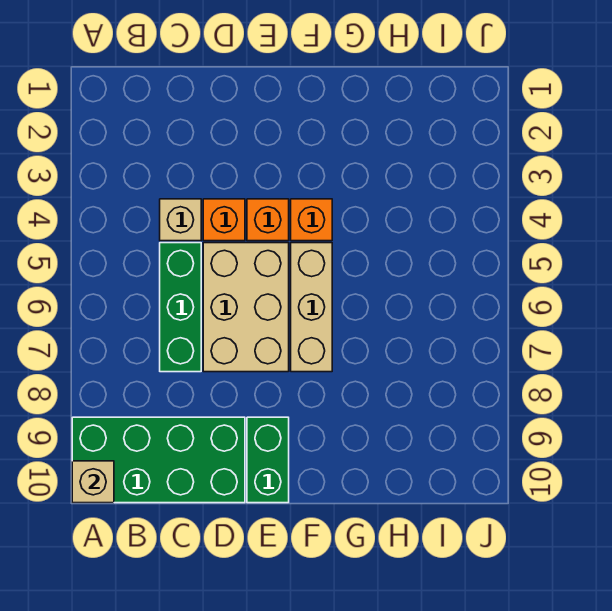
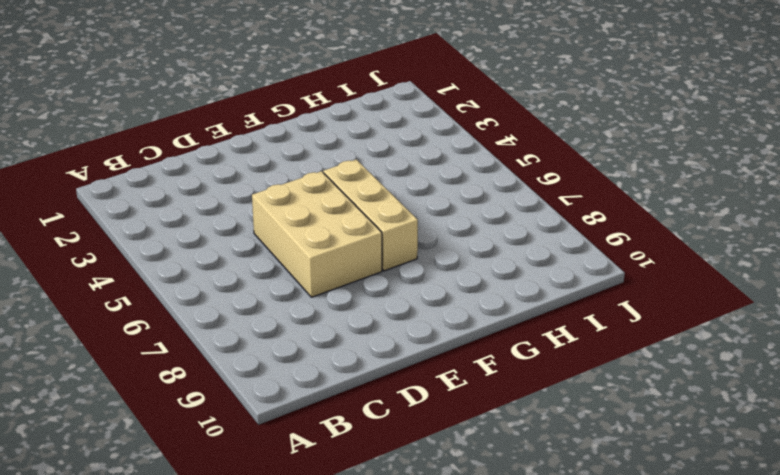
none -> green brick A9:D10 level 1
none -> tan brick C4 level 1

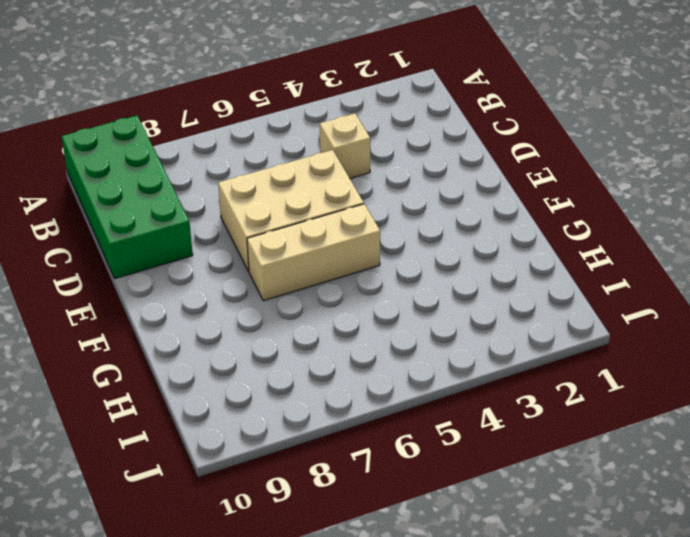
none -> green brick C5:C7 level 1
none -> orange brick D4 level 1

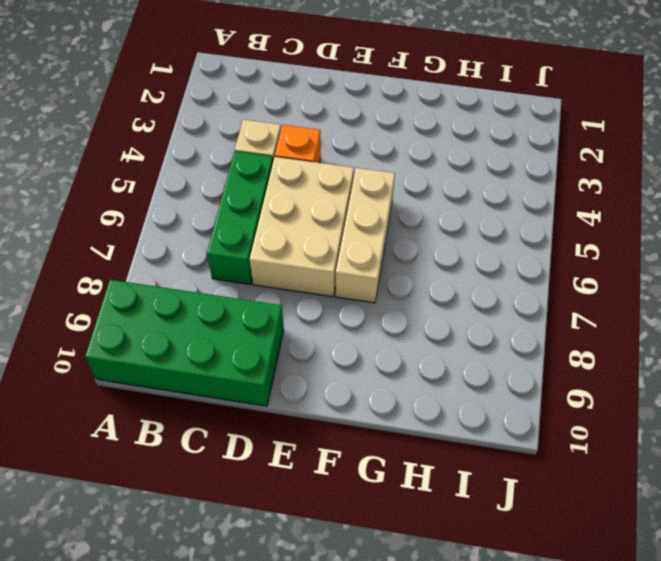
none -> orange brick E4 level 1
none -> green brick E9:E10 level 1

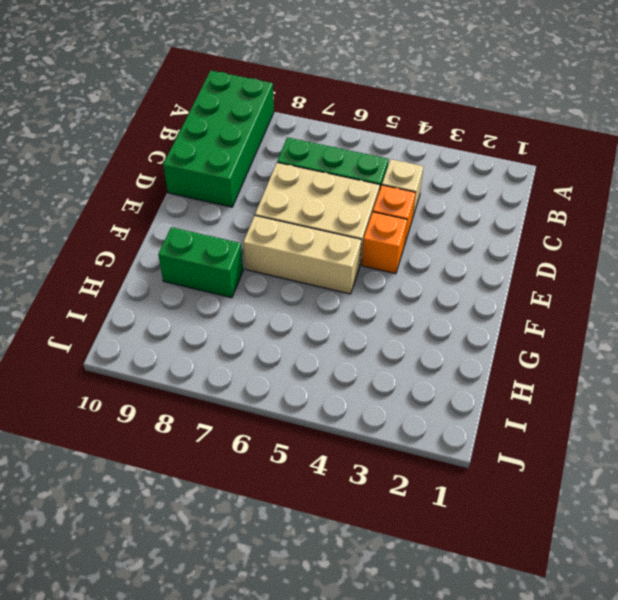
green brick G8:G9 level 1 -> green brick E9:E10 level 1
none -> orange brick F4 level 1
none -> tan brick A10 level 2

